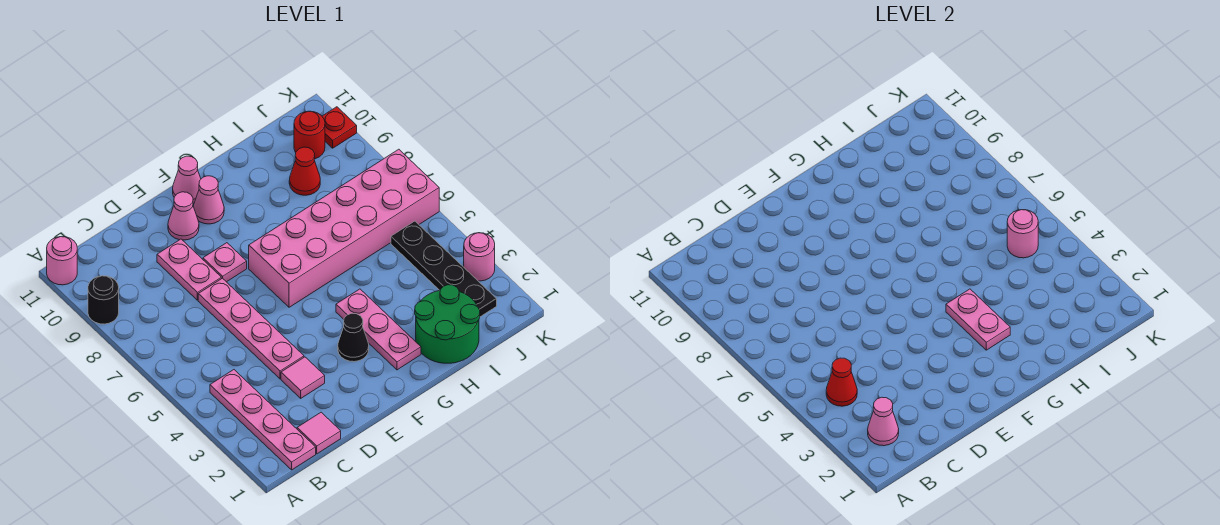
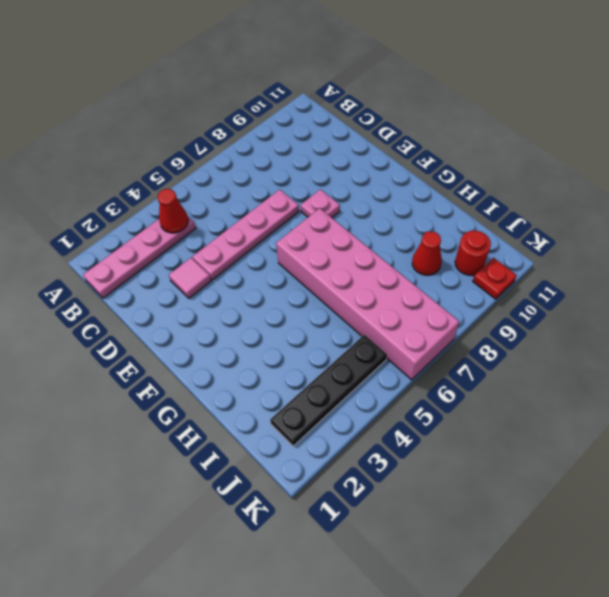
none -> black round brick A9 level 1
none -> pink round brick A11 level 1
none -> pink tile C1 level 1

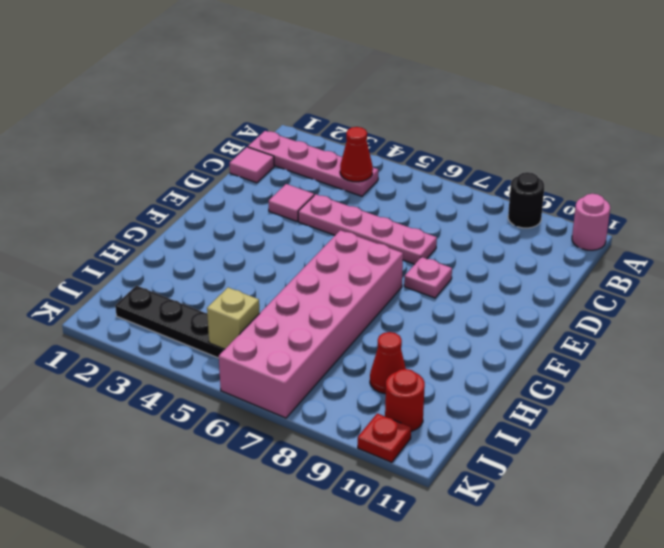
tan brick J5 level 2 -> pink round brick J5 level 2
none -> pink plate D8:D9 level 1
none -> pink cone E10 level 1
none -> black cone F3 level 1

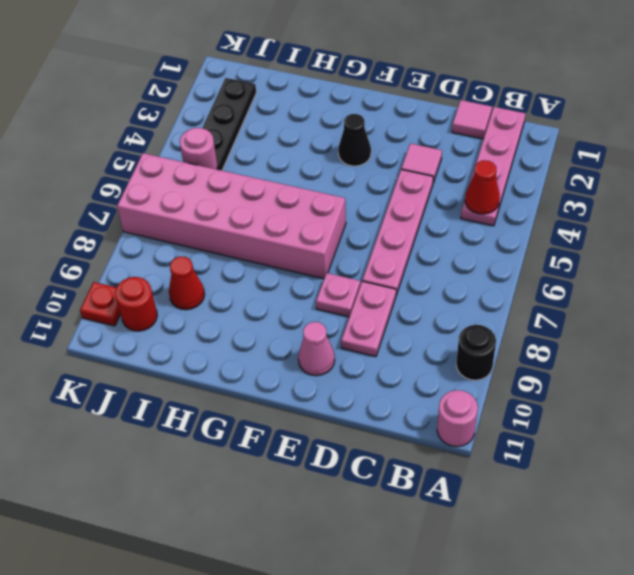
none -> pink cone F10 level 1
none -> pink cone F11 level 1
none -> pink plate G2:G4 level 1

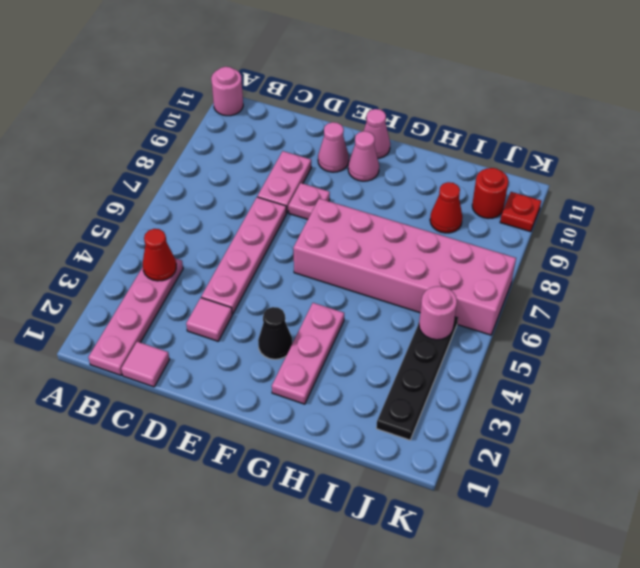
none -> black round brick A9 level 1
none -> green round brick H1:I2 level 1
none -> pink round brick K3 level 1

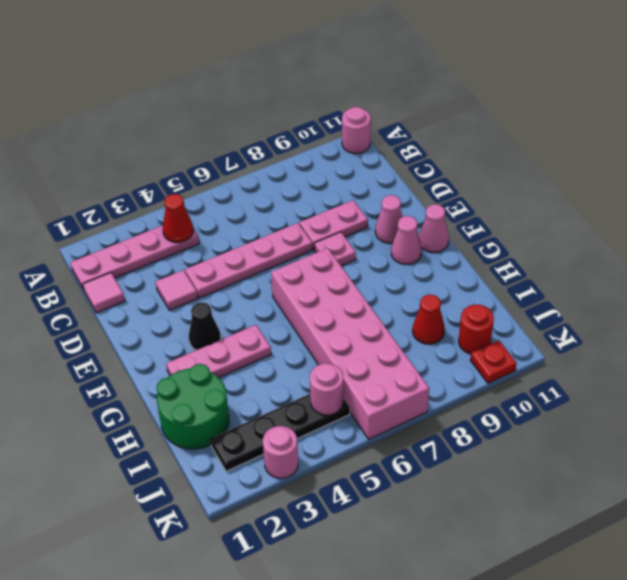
none -> black round brick A9 level 1
none -> pink cone B2 level 2
none -> pink plate G3:G4 level 2

